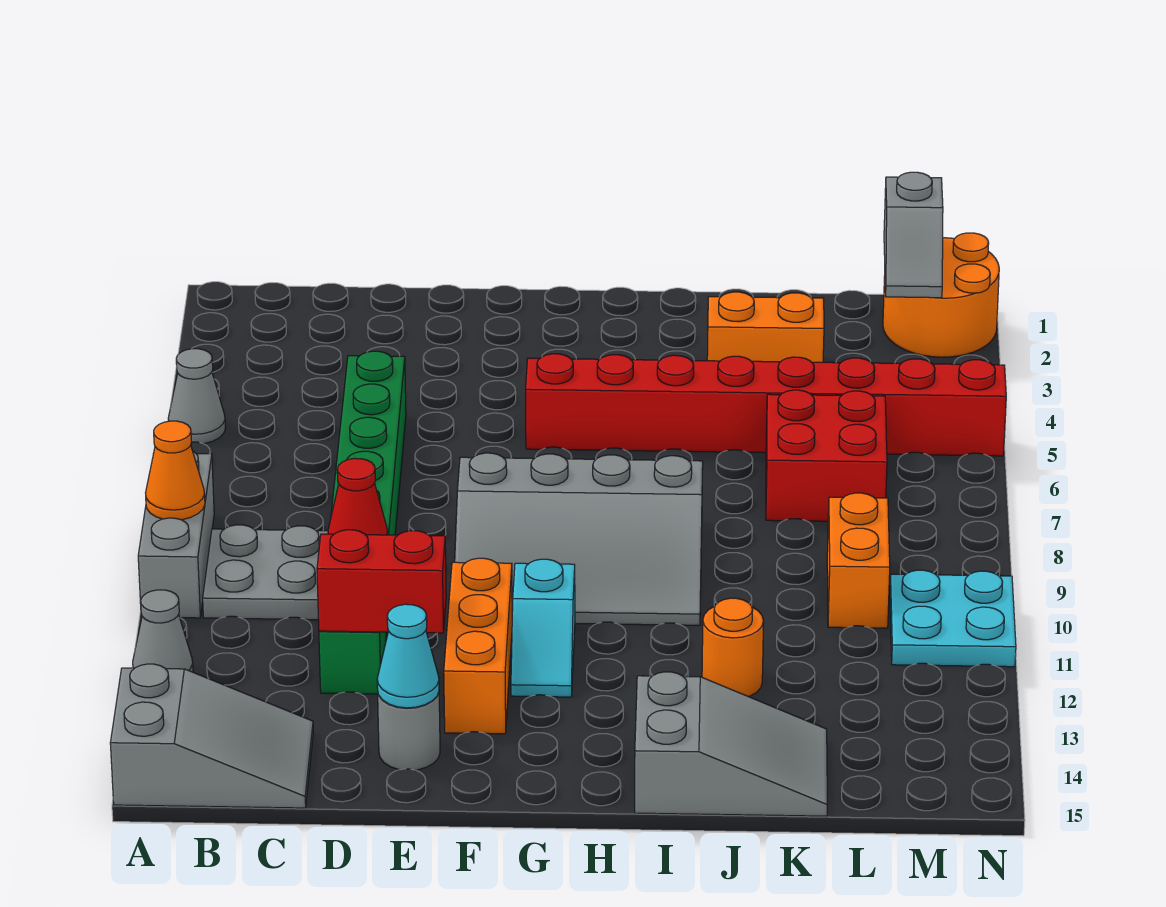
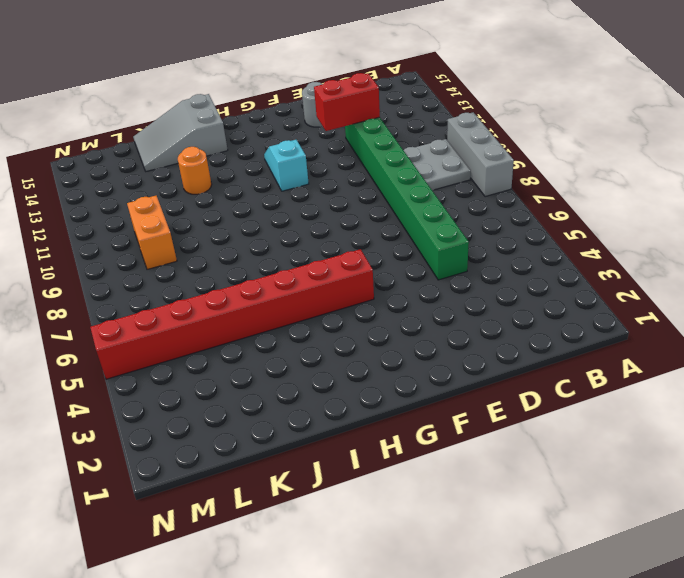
none -> grey cone A5 level 1
none -> grey cone A12 level 1
none -> grey slope A14:C15 level 1 top A

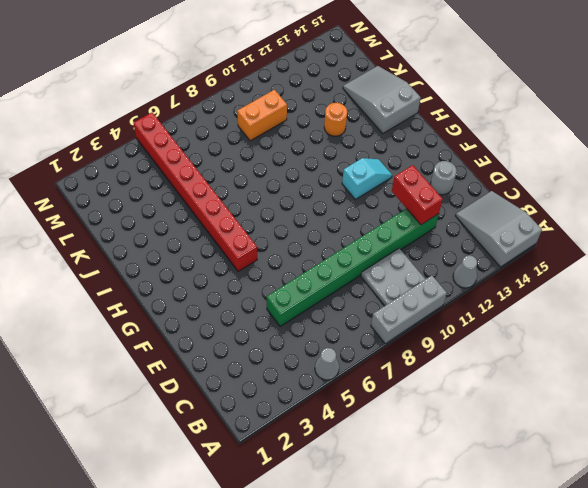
none -> grey slope F8:I10 level 1 top 8
none -> orange brick F11:F13 level 1
none -> orange brick J3:K3 level 1

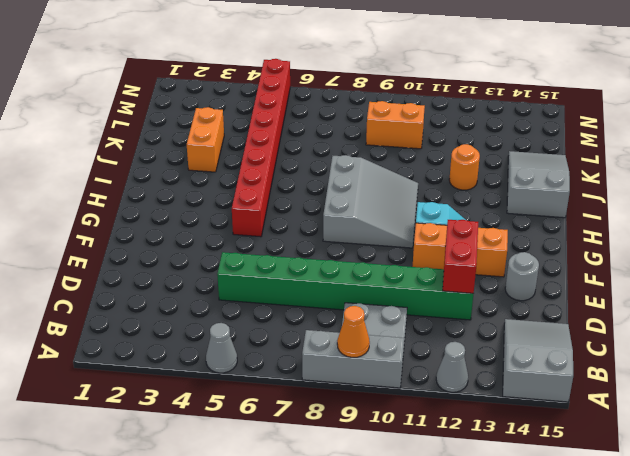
grey slope G8:I10 level 1 top 8 -> grey slope F8:I10 level 1 top 8
none -> red brick K6:L7 level 1
none -> orange round brick M1:N2 level 1
none -> cyan plate M10:N11 level 1

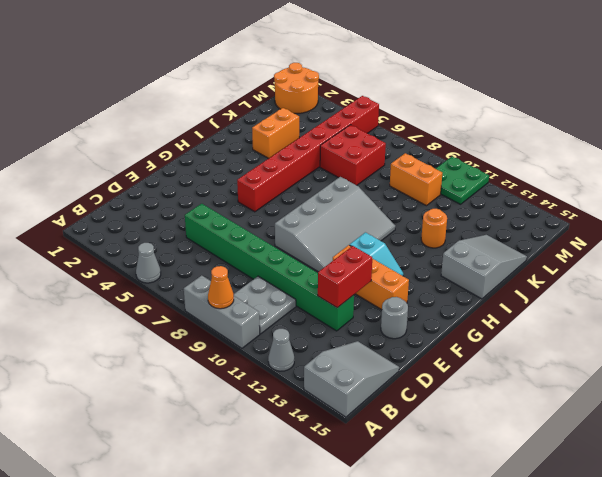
green plate M10:N11 level 1 -> cyan plate M10:N11 level 1
none -> red cone D10 level 2
none -> cyan cone E14 level 2
none -> grey slope M1:M2 level 2 top 1

